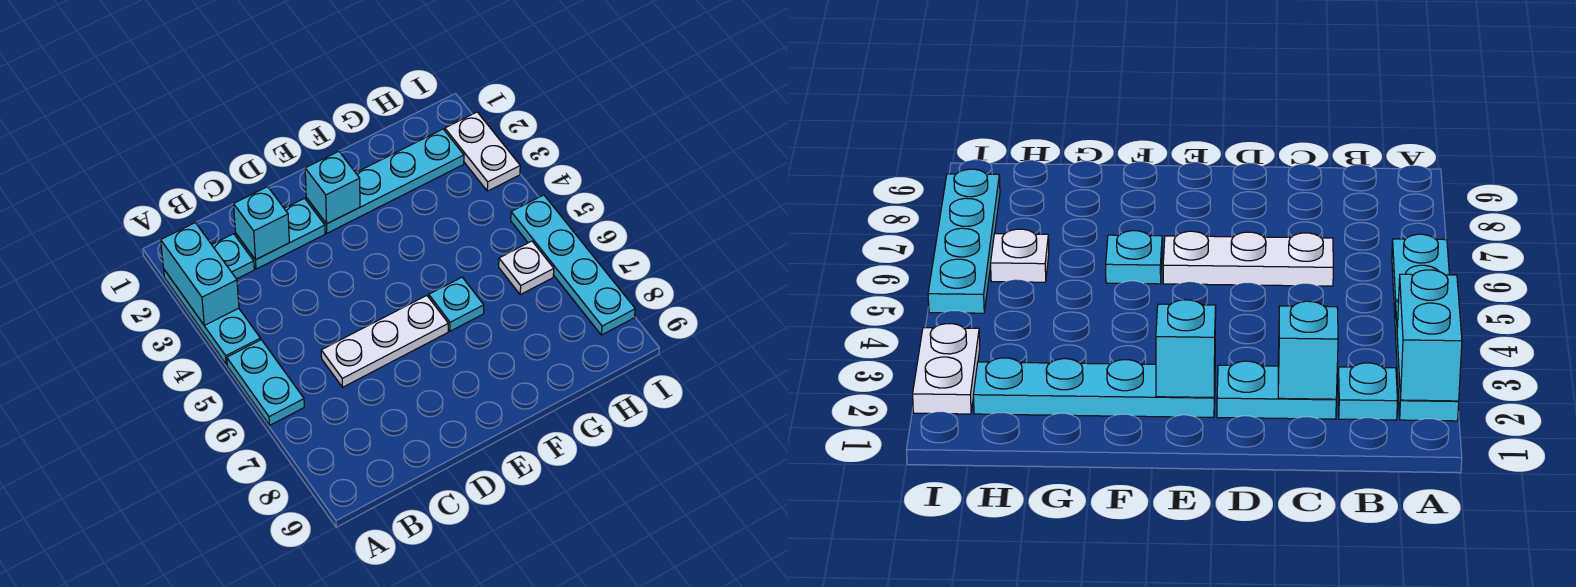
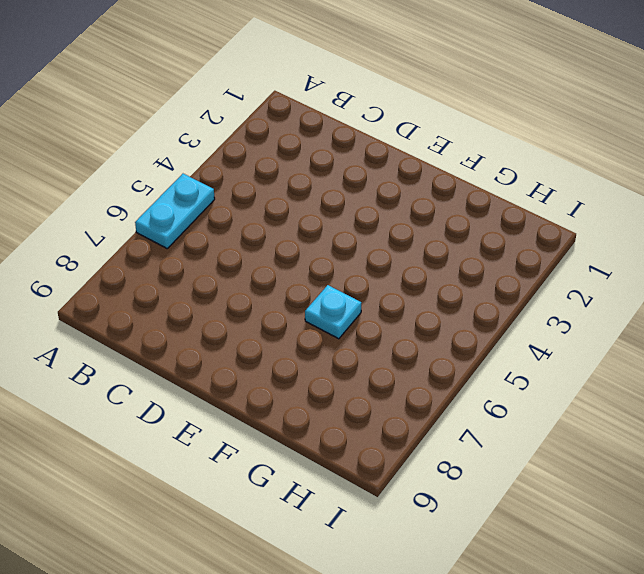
none -> cyan plate A2:A4 level 1
none -> cyan plate B2 level 1
none -> cyan plate C2:D2 level 1

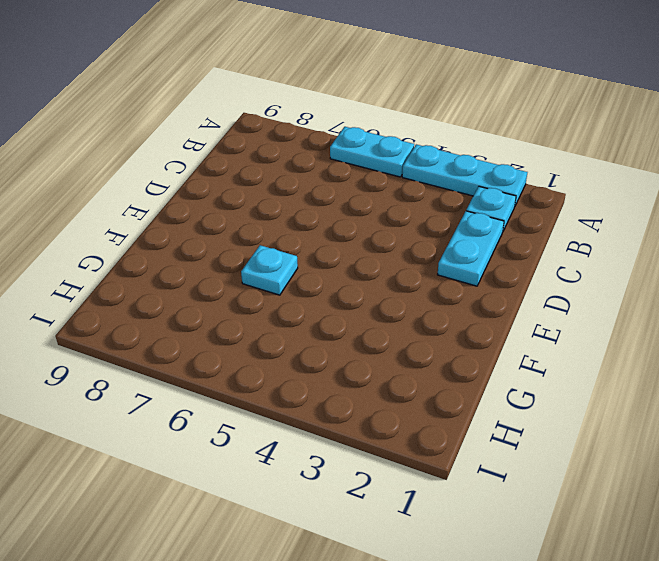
none -> white plate C6:E6 level 1
none -> cyan plate E2:H2 level 1
none -> white plate H6 level 1

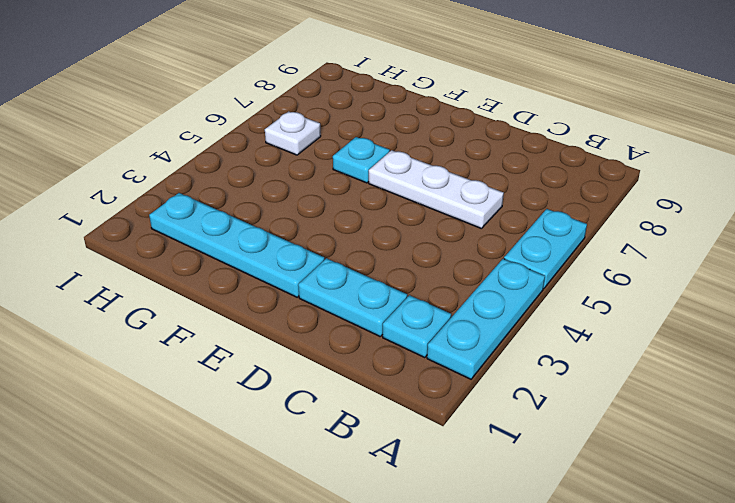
none -> white plate I2:I3 level 1
none -> cyan plate I5:I8 level 1
none -> cyan brick A2:A3 level 2

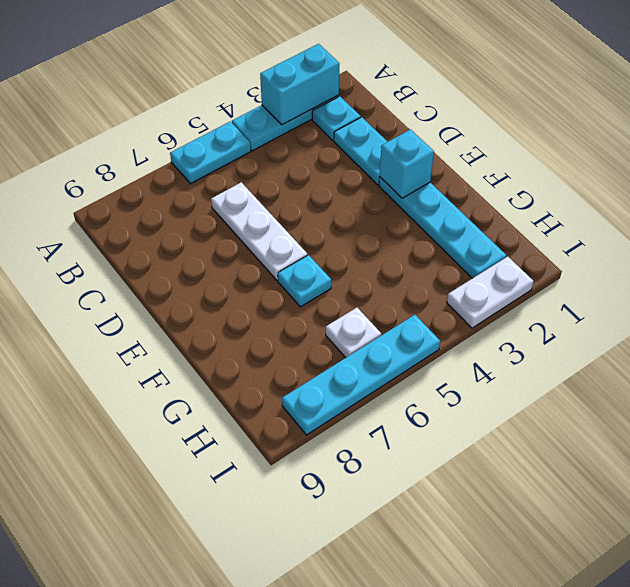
none -> cyan brick C2 level 2

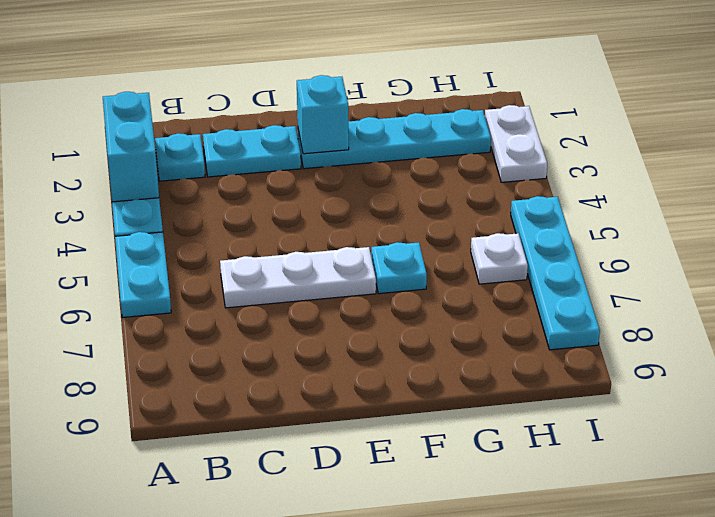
none -> cyan brick C2 level 2

